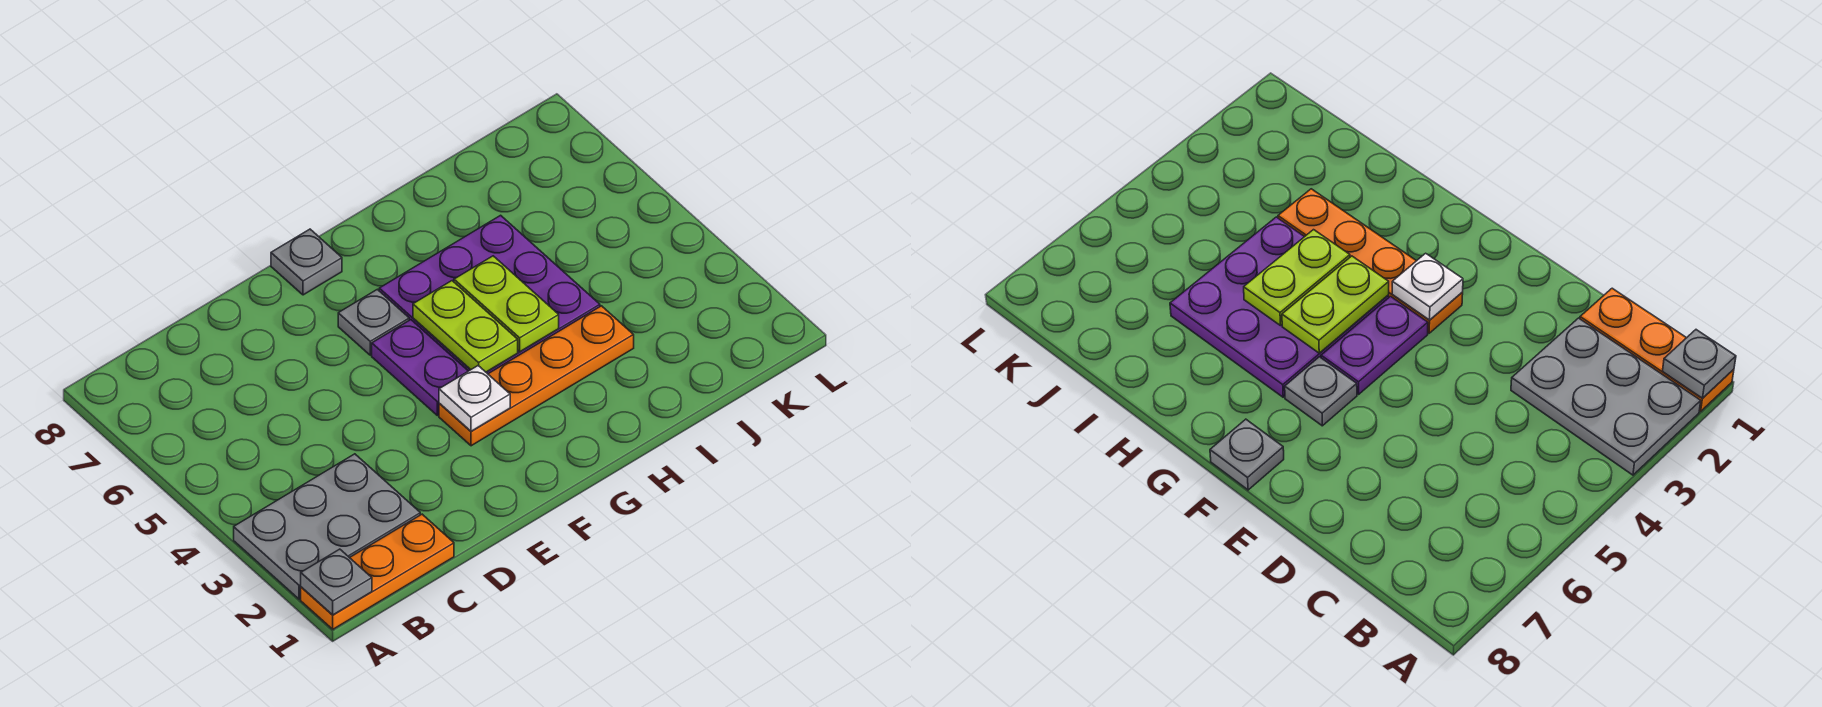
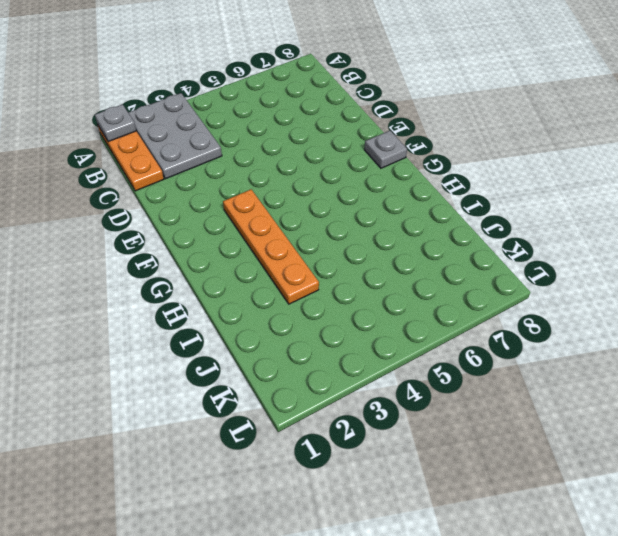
none -> purple plate F4:F5 level 1
none -> grey plate F6 level 1

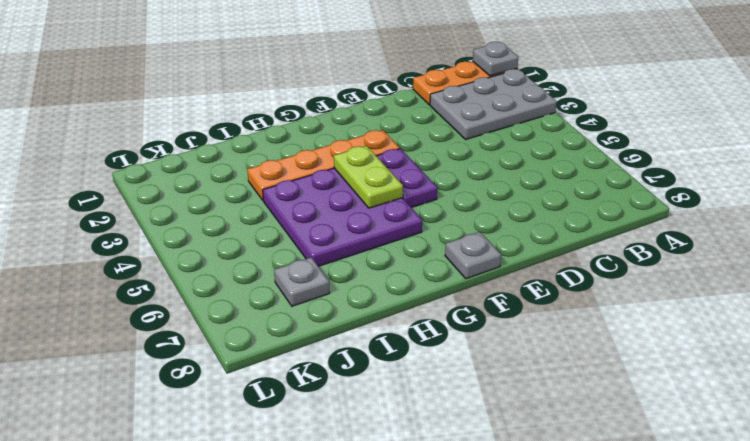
grey plate J7 level 1 -> grey plate F6 level 1
none -> white plate F3 level 2
none -> lime plate H4:H5 level 2

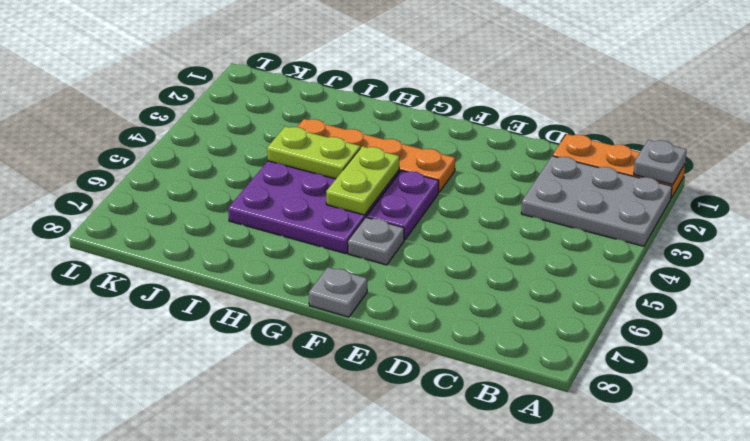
lime plate H4:I4 level 2 -> lime plate H4:H5 level 2
none -> white plate F3 level 2

